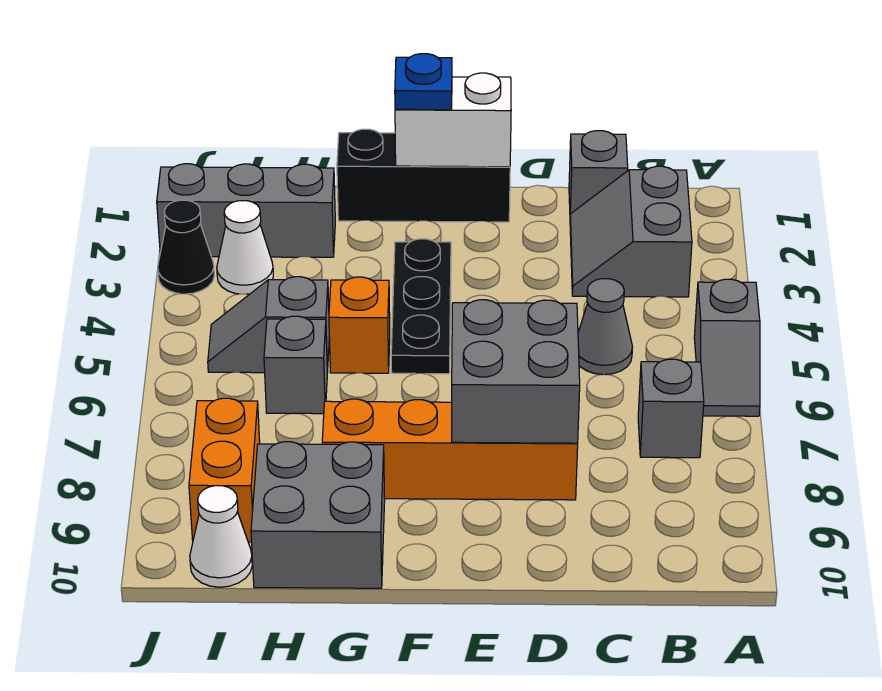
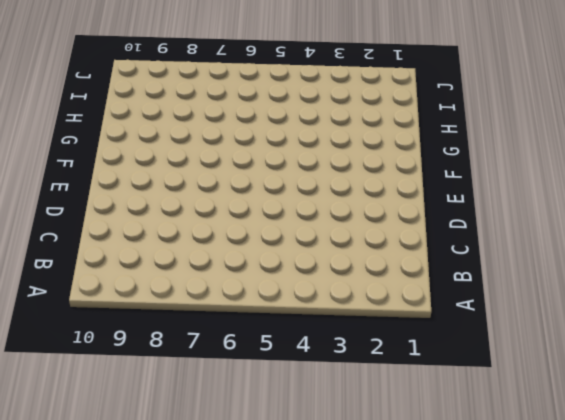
none -> grey slope A5:A6 level 1 top 5
none -> grey slope B2:C3 level 1 top B
none -> grey brick B7 level 1

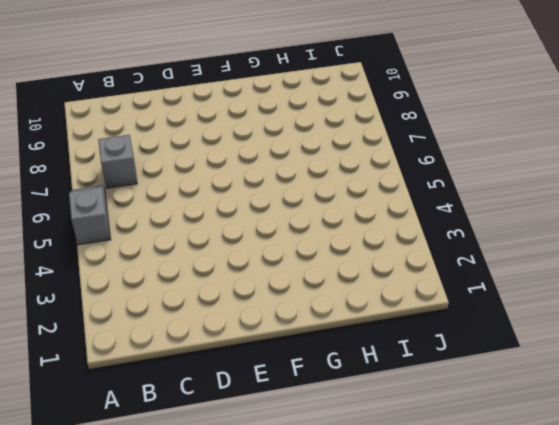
none -> grey slope B2:C3 level 1 top B
none -> grey brick C1 level 1
none -> grey cone C5 level 1

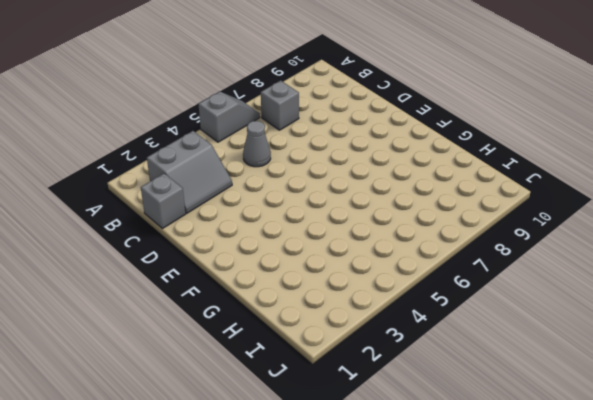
none -> orange brick D8:G8 level 1
none -> black brick E1:G1 level 1
none -> black plate F3:F5 level 1

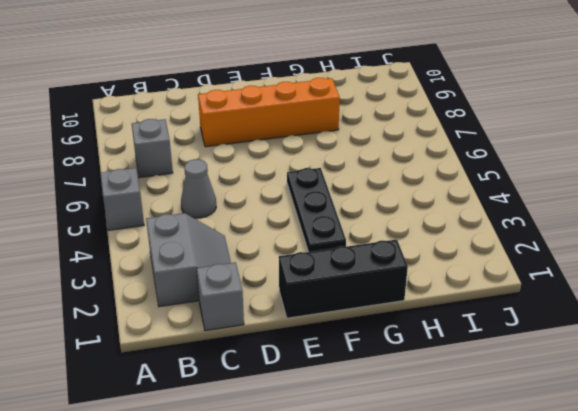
none -> orange brick G5 level 1
none -> grey brick G9:H10 level 1
none -> grey brick H2:J2 level 1

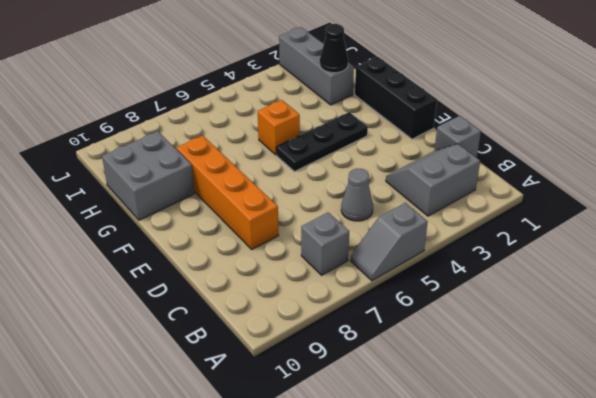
black cone H2 level 2 -> black cone J3 level 1
none -> grey slope H5:I5 level 1 top H
none -> grey brick H6 level 1
none -> white cone I3 level 1

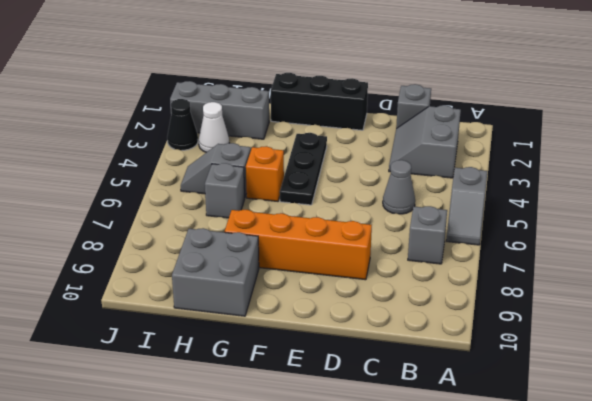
none -> orange brick I8:I9 level 1
none -> white cone I10 level 1
none -> grey brick D7:E8 level 2

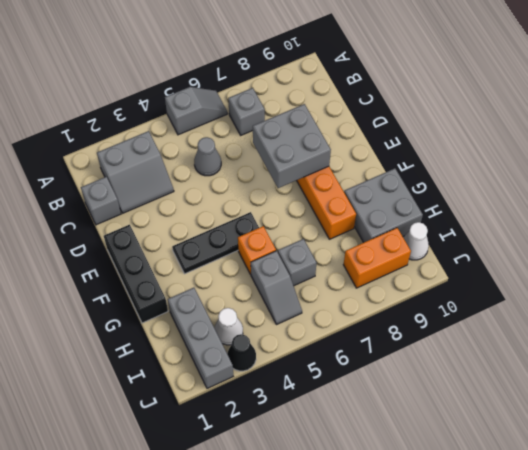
none -> white brick E1:F1 level 2
none -> blue plate F1 level 3

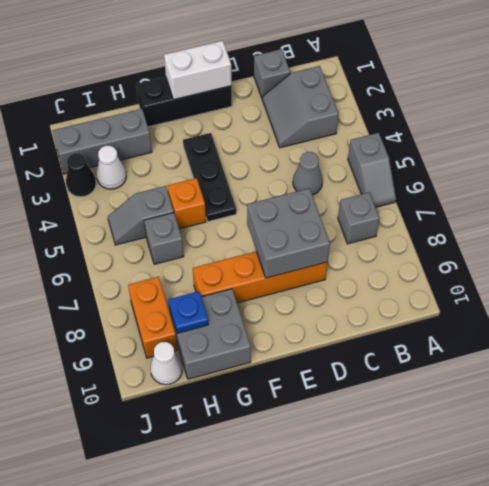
blue plate H9 level 2 -> blue plate F1 level 3

